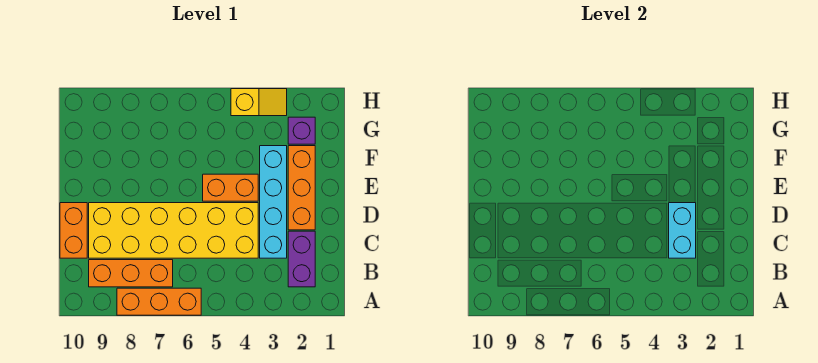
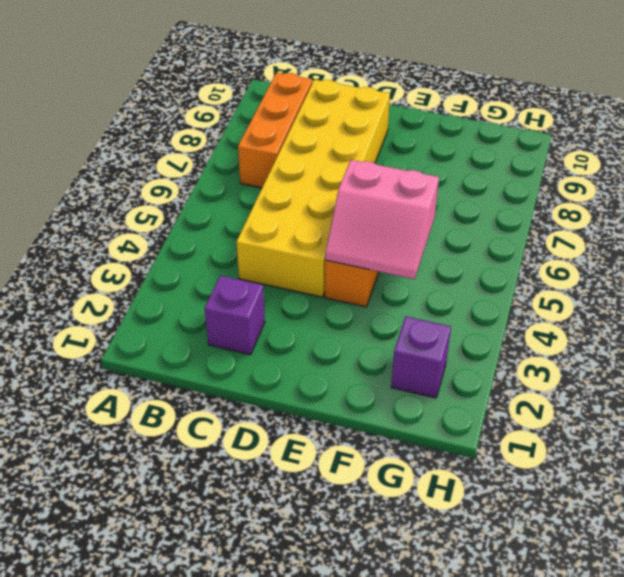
purple brick C2 level 1 -> purple brick B2:C2 level 1
pink slope E4:F5 level 2 top 5 -> none
none -> orange brick A6:A8 level 1
none -> cyan brick C3:F3 level 1

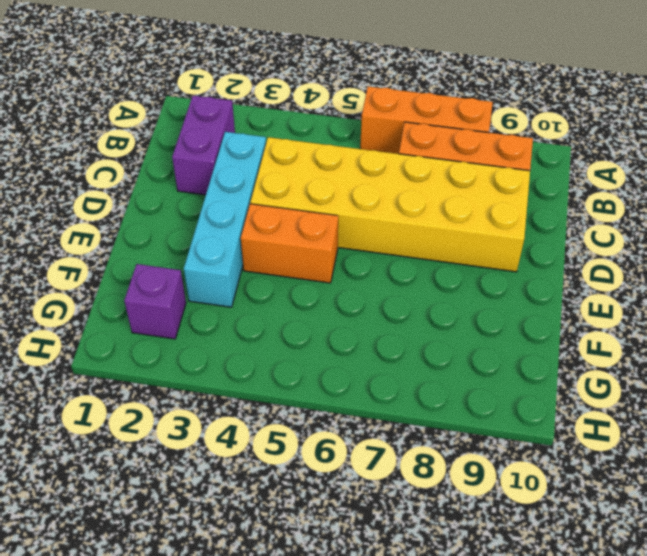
none -> orange brick C10:D10 level 1
none -> orange brick D2:F2 level 1

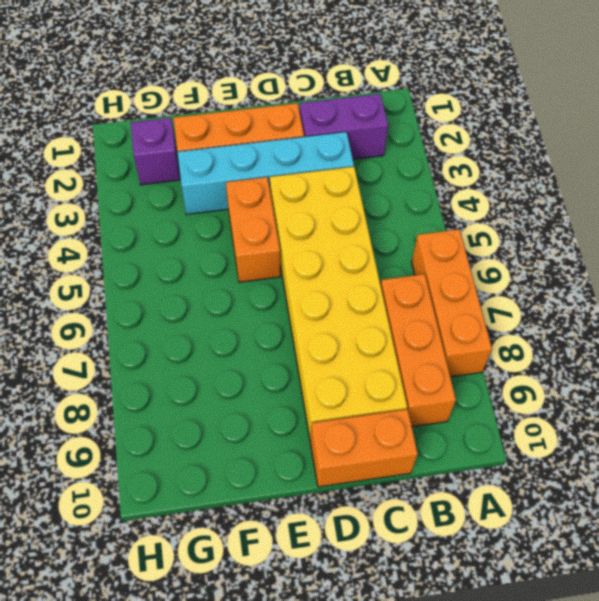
none -> yellow slope H3:H4 level 1 top 4
none -> cyan brick C3:D3 level 2

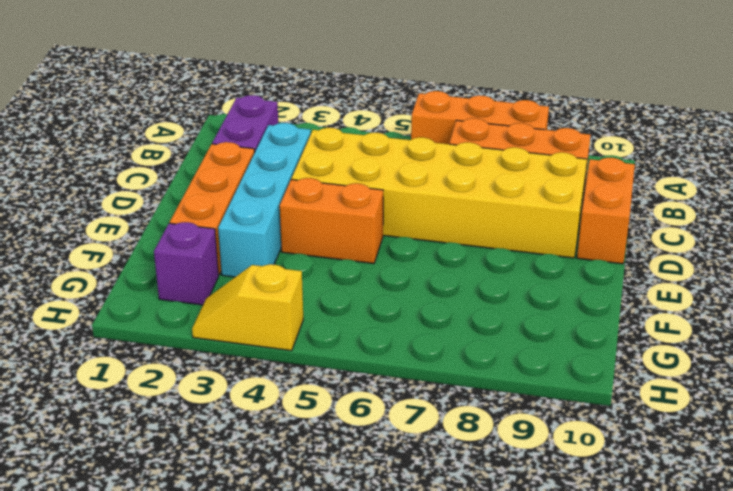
none -> cyan brick C3:D3 level 2

